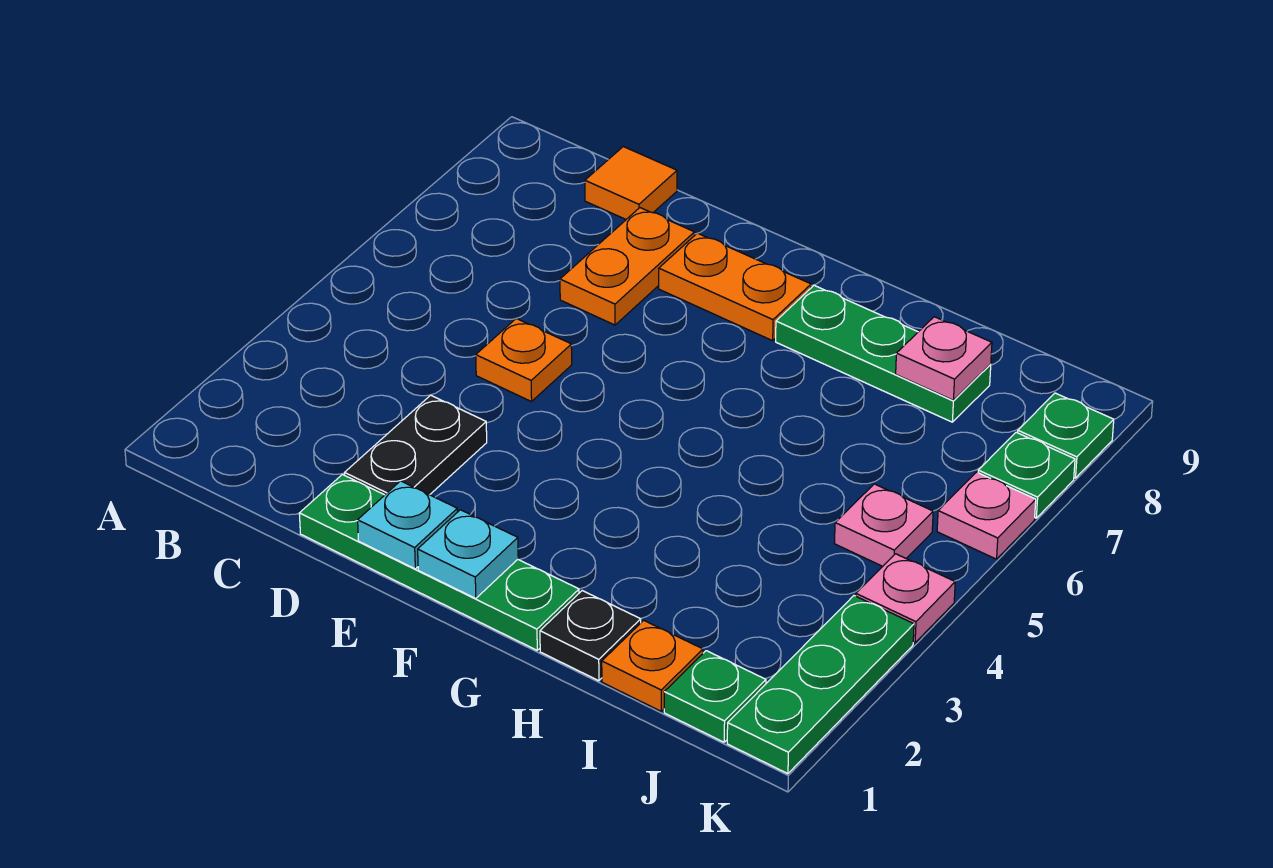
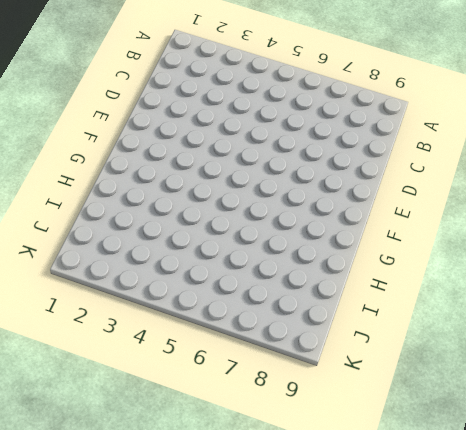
none -> orange tile C9 level 1
none -> green plate D1:G1 level 1
none -> black plate D2:D3 level 1

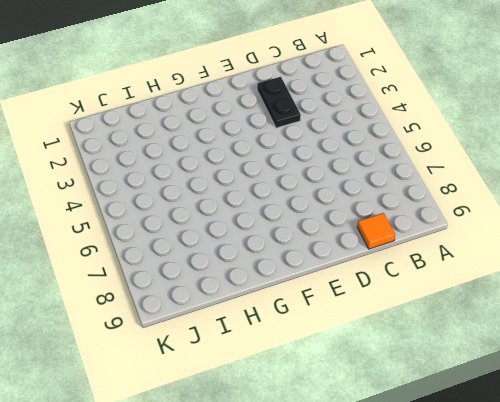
none -> green plate D1:G1 level 1
none -> orange plate D5 level 1
none -> orange plate D7:D8 level 1

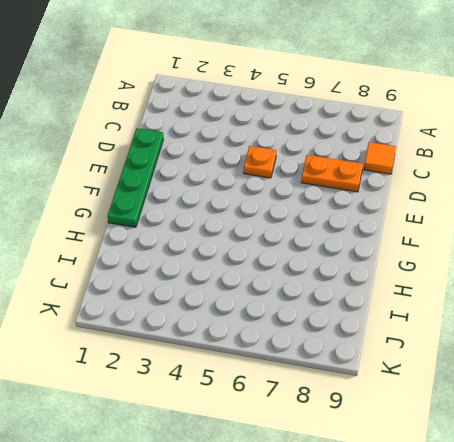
none -> black plate D2:D3 level 1
none -> orange plate E8:F8 level 1
none -> green plate G8:I8 level 1

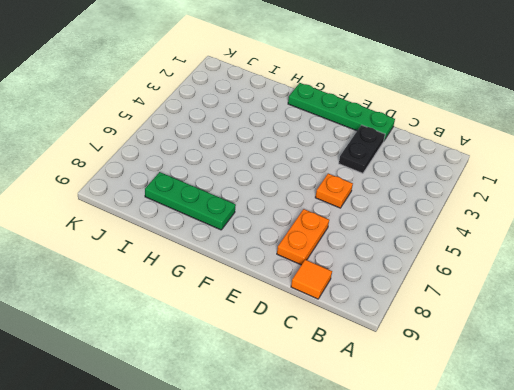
none -> orange plate E8:F8 level 1
none -> black plate H1 level 1
none -> orange plate I1 level 1

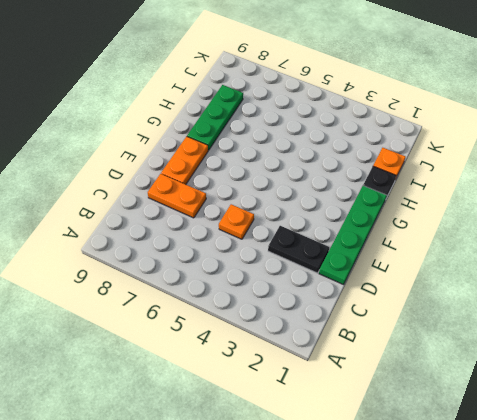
none -> orange tile C9 level 1
none -> green plate J1 level 1
none -> pink plate J5 level 1

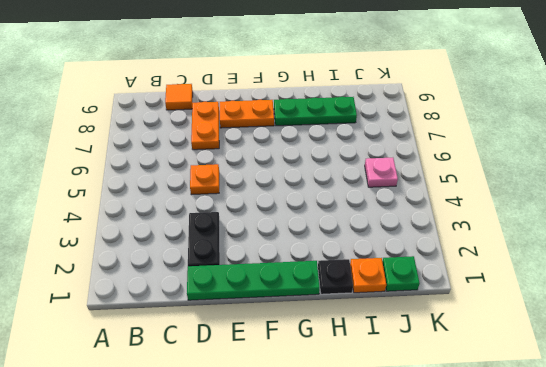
none -> green plate K1:K3 level 1
none -> pink plate K4 level 1
none -> pink plate K6 level 1

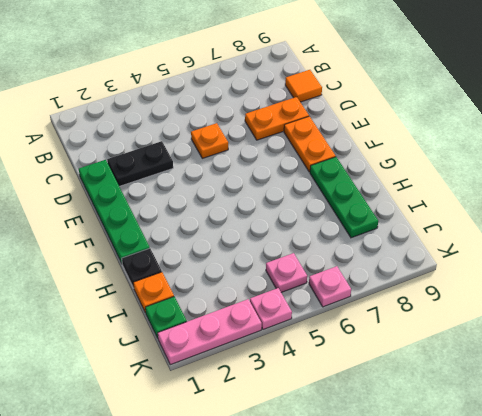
pink plate K1:K3 level 1 -> green plate K1:K3 level 1
none -> green plate K7 level 1
none -> green plate K8 level 1
none -> cyan plate E1 level 2

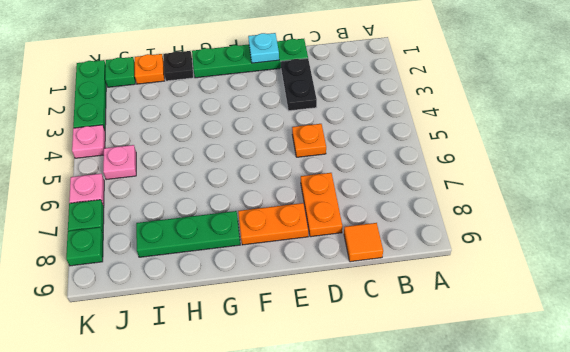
none -> cyan plate F1 level 2
none -> pink plate I8 level 2

